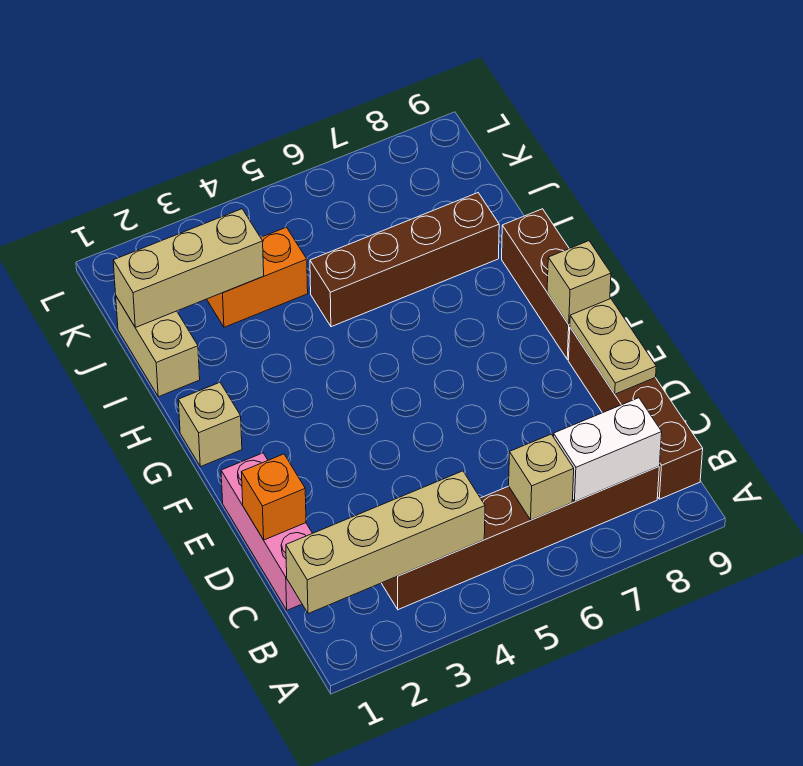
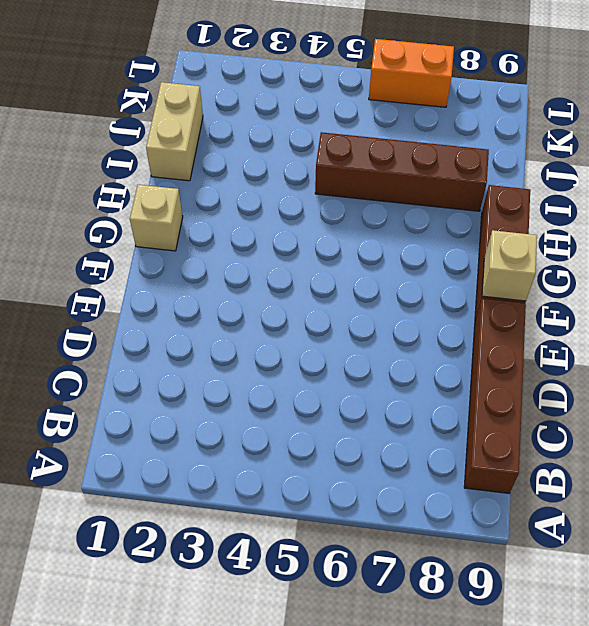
orange brick L6:L7 level 1 -> orange brick J3:J4 level 1
none -> brown brick B3:B8 level 1
none -> pink brick C1:E1 level 1
none -> tan brick B1:B4 level 2

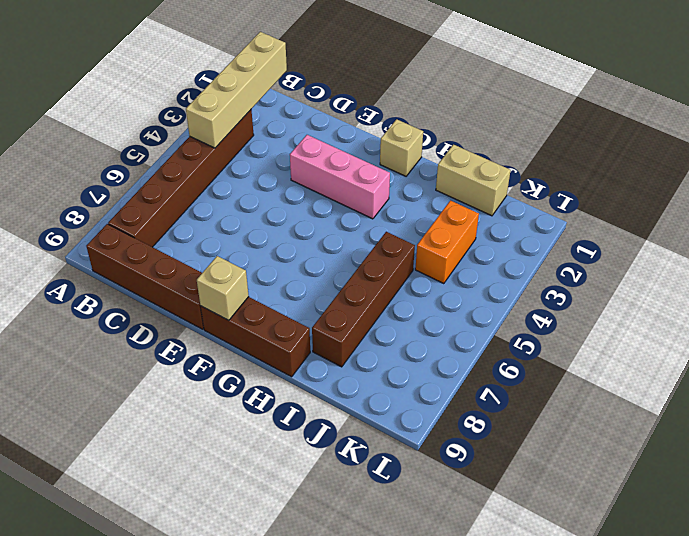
pink brick E3:G3 level 1 -> pink brick C1:E1 level 1
none -> tan brick B6 level 2
none -> white brick B7:B8 level 2
none -> orange brick D1 level 2

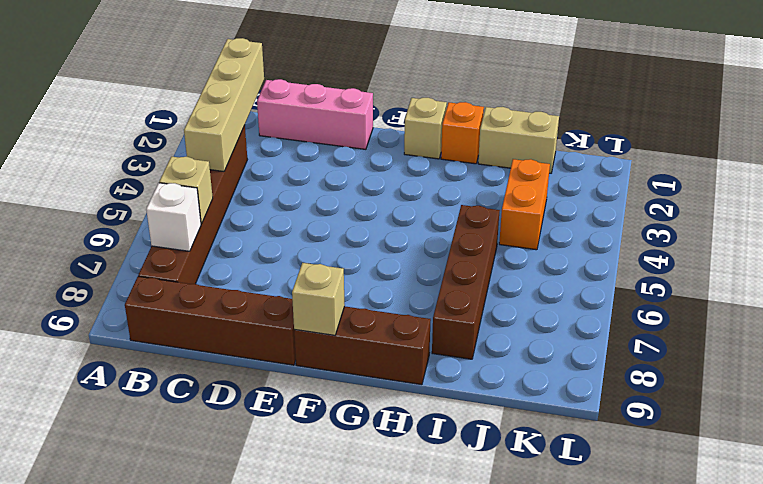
white brick B7 level 2 -> white brick B7:B8 level 2
orange brick H1 level 1 -> orange brick D1 level 2
none -> tan plate D9:E9 level 2
none -> tan brick J1:J3 level 2

